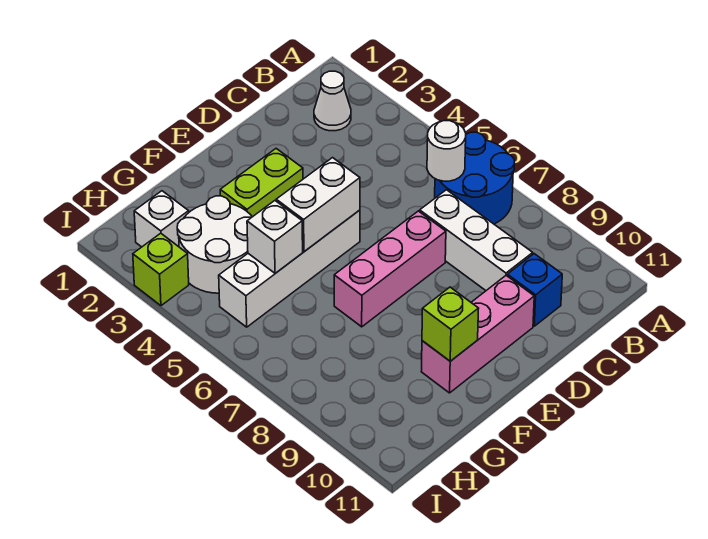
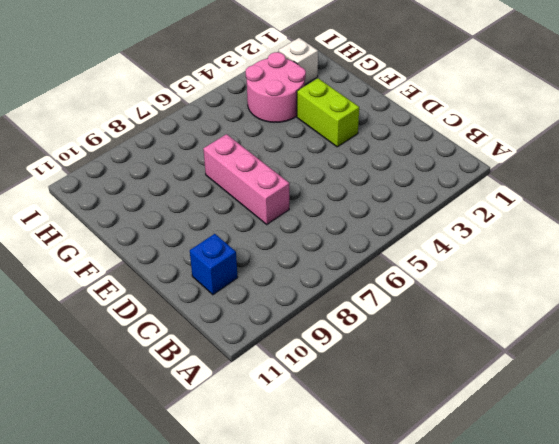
pink round brick G3:H4 level 1 -> white round brick G3:H4 level 1
none -> blue round brick A6:B7 level 1
none -> white cone B2 level 1
none -> white brick C7:C9 level 1

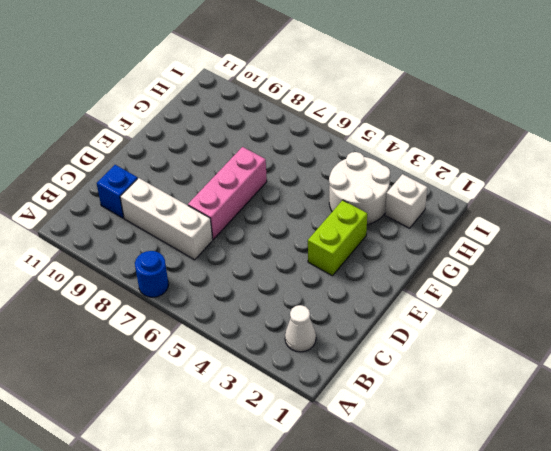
blue round brick A7 level 1 -> blue round brick A6:B7 level 1
none -> pink brick D10:F10 level 1
none -> white brick E5:H5 level 1
none -> lime brick I3 level 1

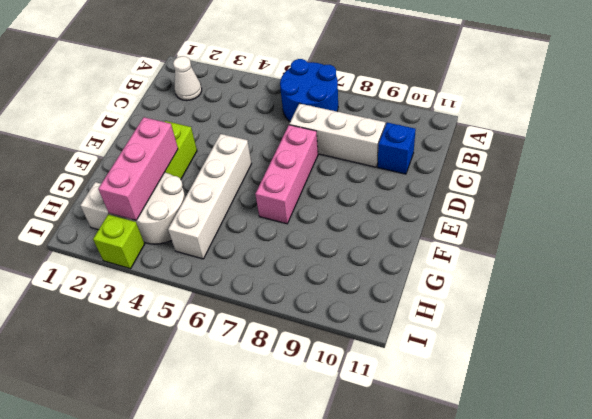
pink brick F3:H3 level 2 -> pink brick D10:F10 level 1
none -> white round brick B6 level 2
none -> white brick E5:F5 level 2
none -> lime brick F10 level 2

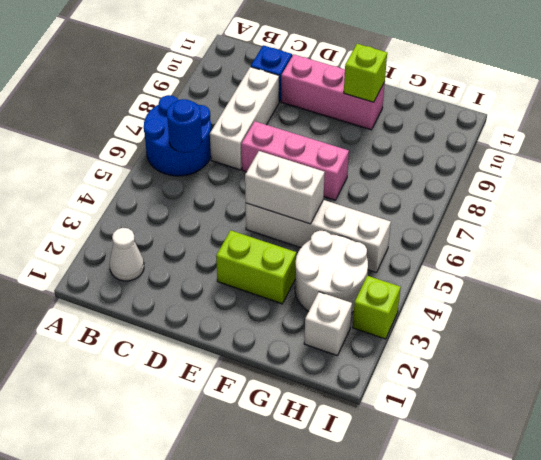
blue round brick B6 level 2 -> white round brick B6 level 2
none -> white brick G5 level 2

